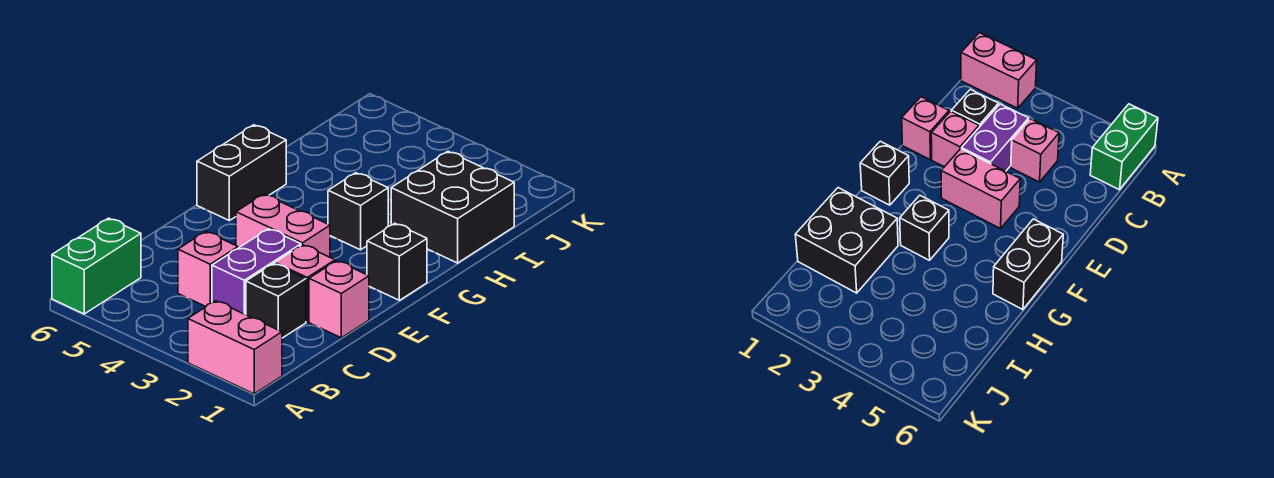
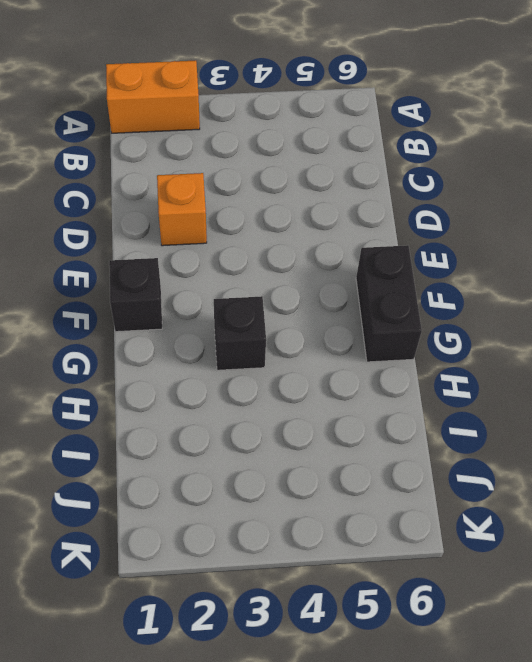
orange brick A1:A2 level 1 -> pink brick A1:A2 level 1
orange brick D2 level 1 -> pink brick D2 level 1
none -> green brick A6:B6 level 1
none -> black brick C2 level 1
none -> purple brick C3:D3 level 1

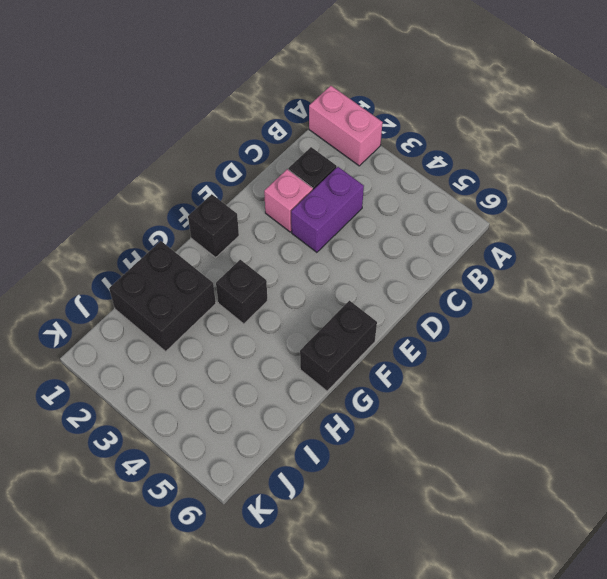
none -> green brick A6:B6 level 1
none -> pink brick C4 level 1
none -> pink brick D1 level 1

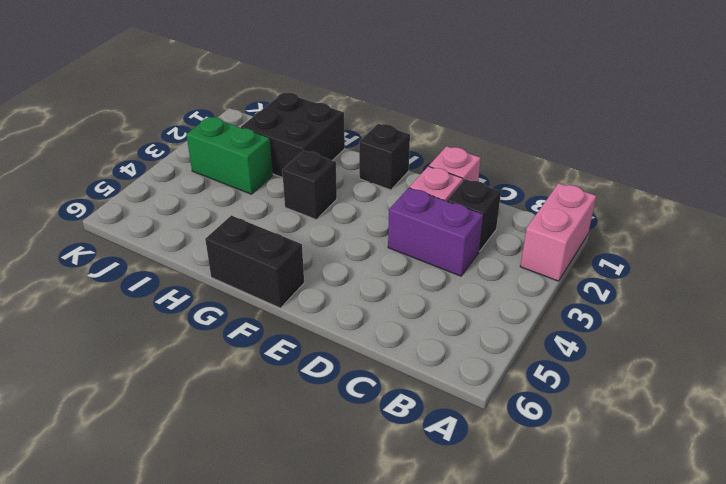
green brick I3:J3 level 1 -> green brick A6:B6 level 1
none -> pink brick C4 level 1
none -> pink brick E3:E4 level 1

